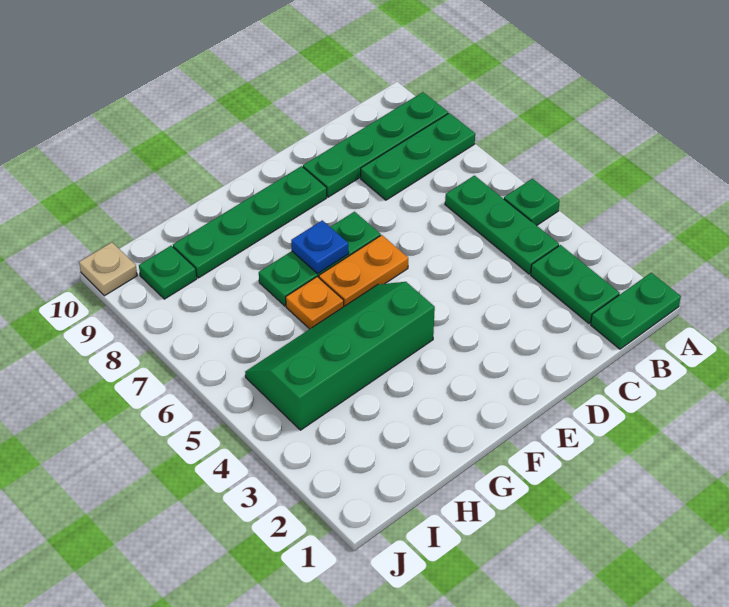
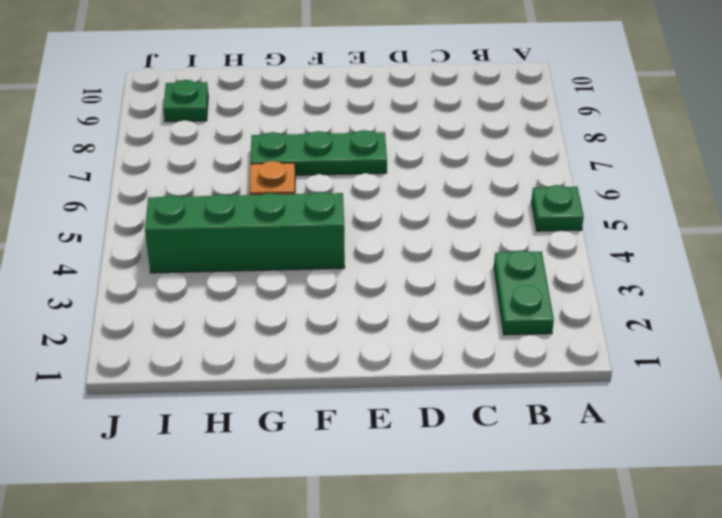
none -> green plate A1:B1 level 1
none -> green plate A8:C8 level 1
none -> green plate A9:D9 level 1

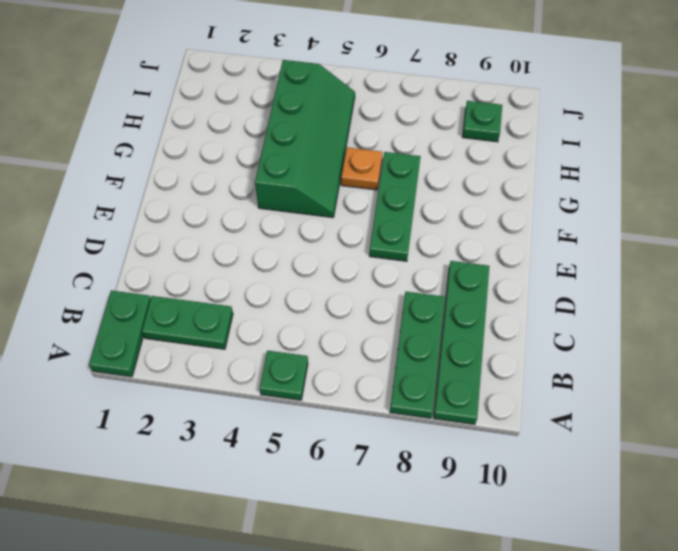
none -> green plate B4:B6 level 1
none -> orange plate E6:F6 level 1
none -> green plate E9:H9 level 1

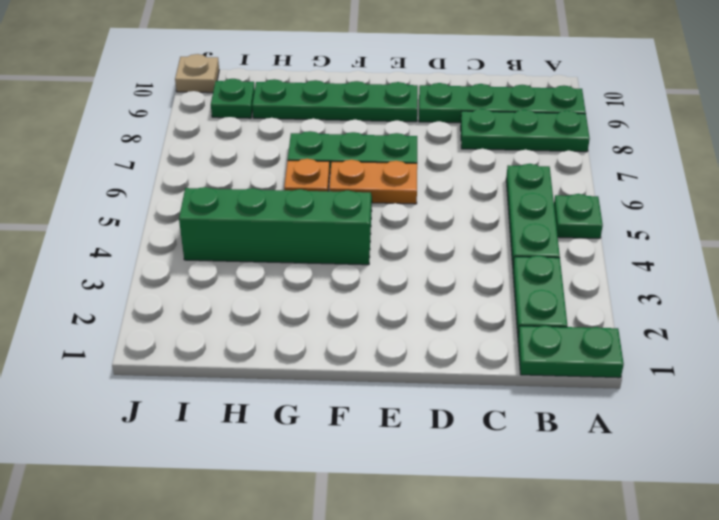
none -> blue plate F7 level 2

